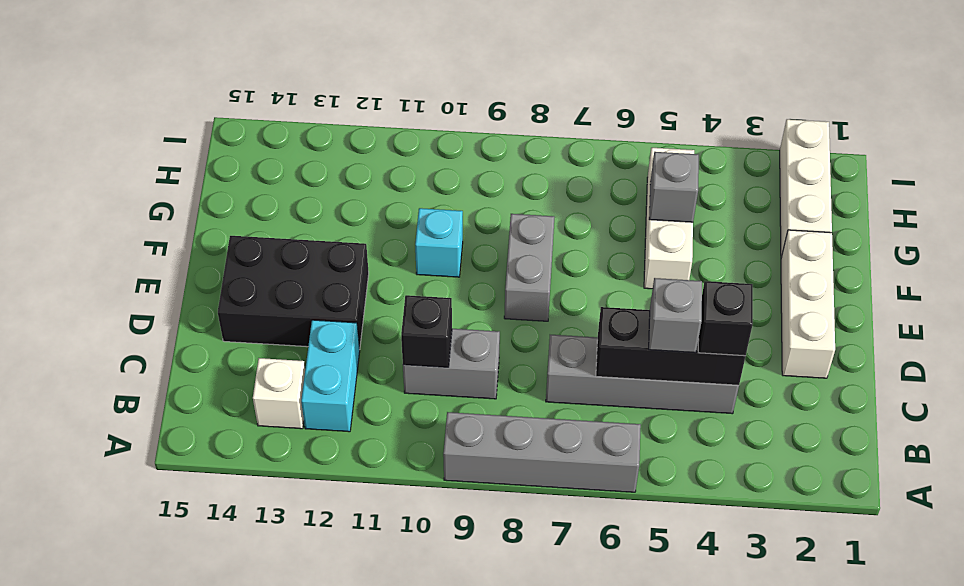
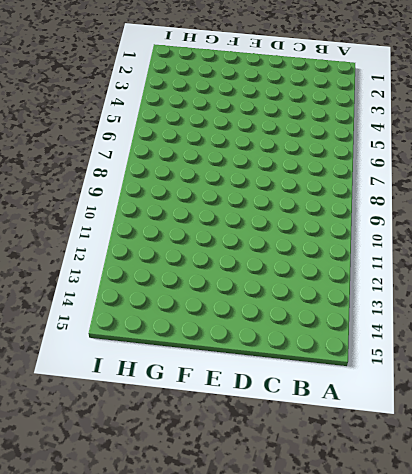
none -> grey brick A6:A9 level 1
none -> cyan brick B12:C12 level 1
none -> white brick B13 level 1

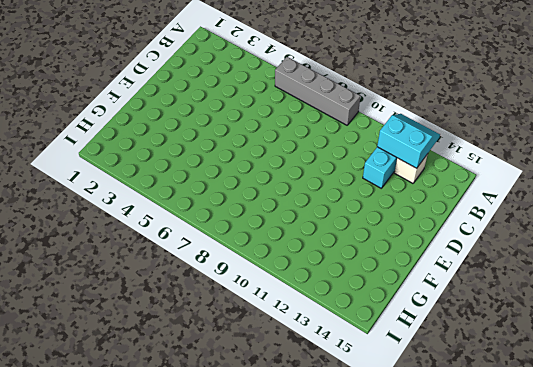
cyan slope A12:B13 level 2 top B -> none
none -> grey brick C4:C7 level 1
none -> grey brick C9:C10 level 1
none -> white brick D2:F2 level 1

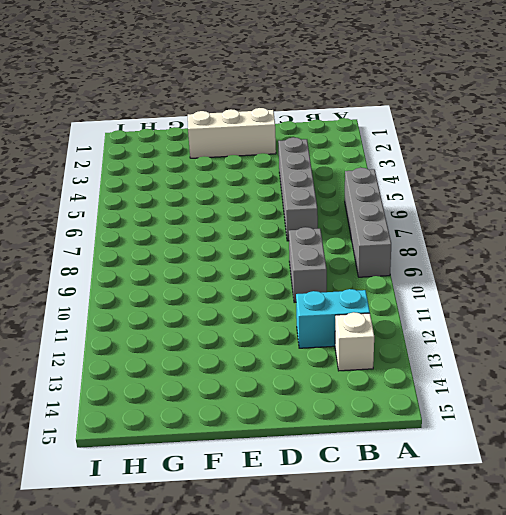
none -> black brick D12:E14 level 1
none -> grey brick E8:F8 level 1
none -> white brick F5:H5 level 1

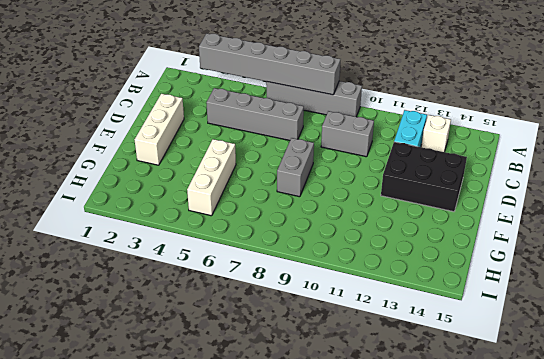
grey brick A3:A8 level 2 -> none
none -> cyan brick F10 level 1
none -> white brick G2:I2 level 1
none -> black brick C4:C6 level 2

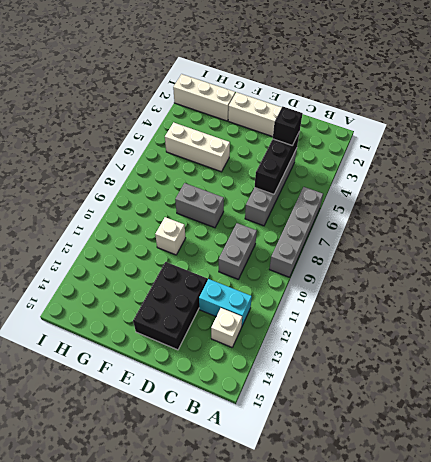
white brick F10 level 1 -> cyan brick F10 level 1
none -> black brick C10 level 2
none -> grey brick G5 level 2
none -> grey brick C5 level 3

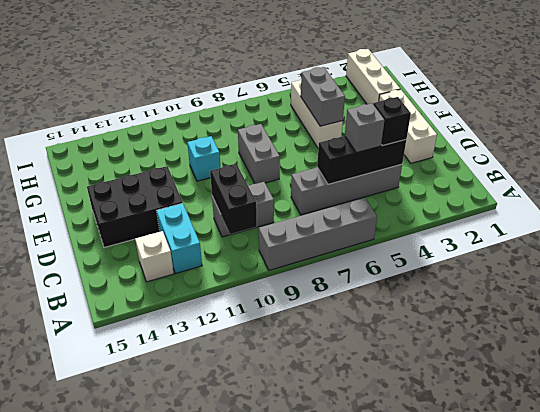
black brick B10:C10 level 2 -> black brick C10 level 2
grey brick F5:G5 level 2 -> grey brick G5 level 2

